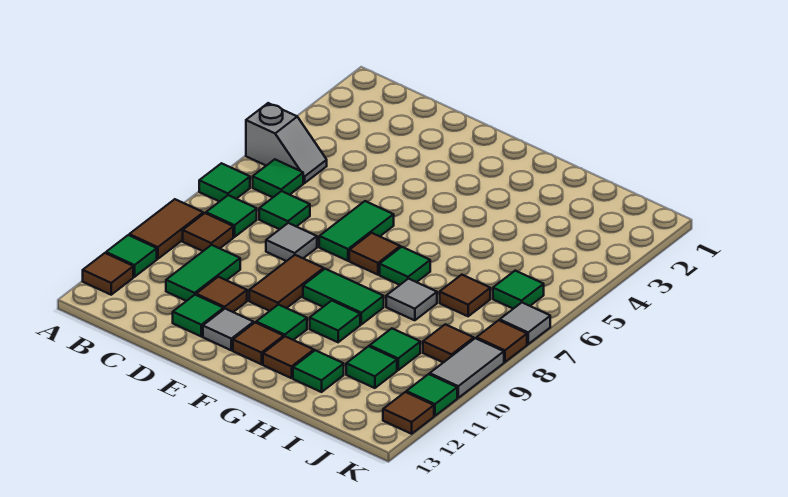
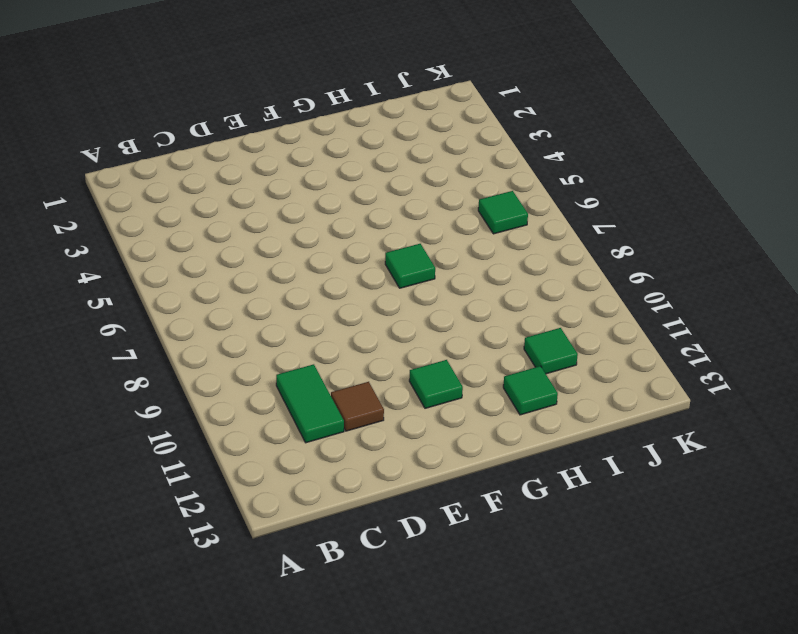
none -> grey slope A5:B5 level 1 top A
none -> green tile A7 level 1
none -> brown tile A9:A10 level 1
none -> green tile A11 level 1

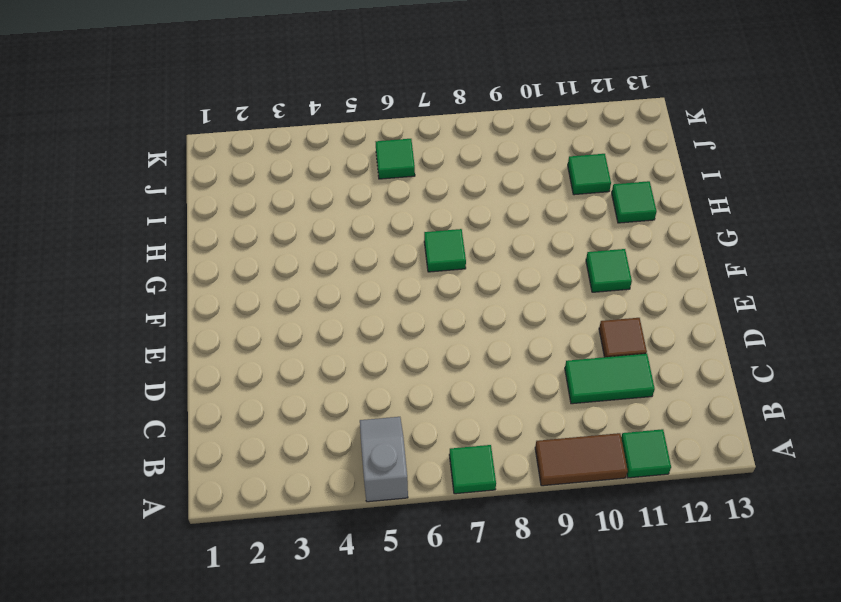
none -> brown tile A12 level 1
none -> green tile B6 level 1
none -> green tile B8 level 1
none -> brown tile B9 level 1

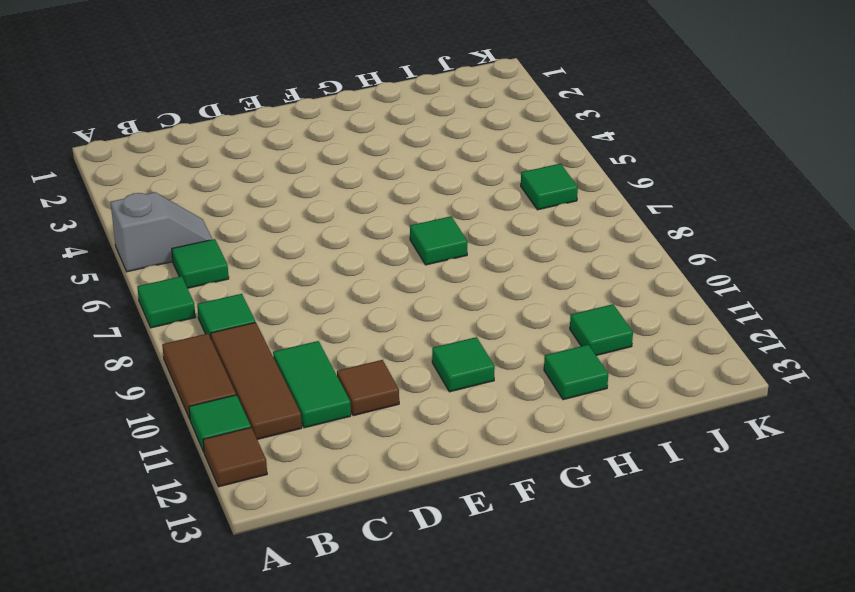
brown tile B9:B11 level 1 -> brown tile B9 level 1
none -> green tile C7 level 1
none -> grey tile D8 level 1
none -> green tile D12 level 1
none -> green tile E6:E7 level 1

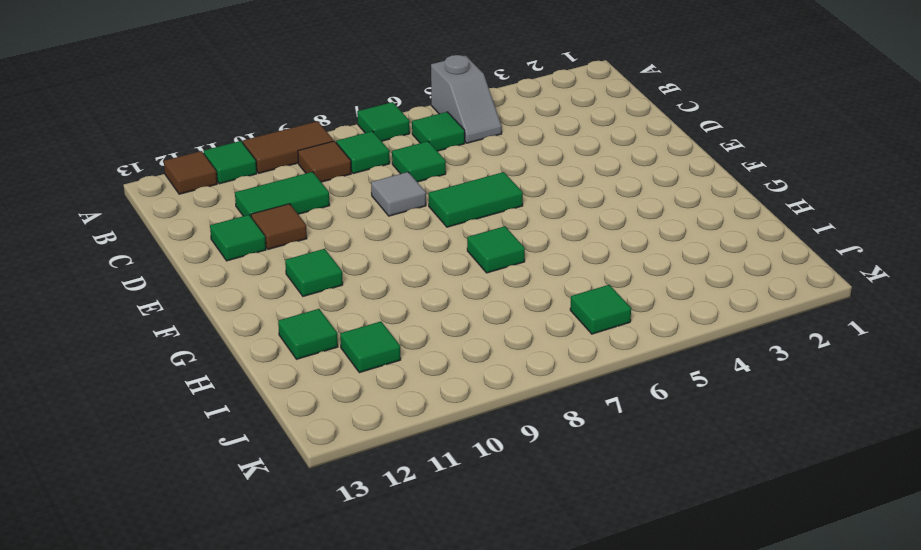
none -> brown tile E9:E10 level 1
none -> grey tile E12 level 1
none -> brown tile F7 level 1
none -> green tile F9:G9 level 1

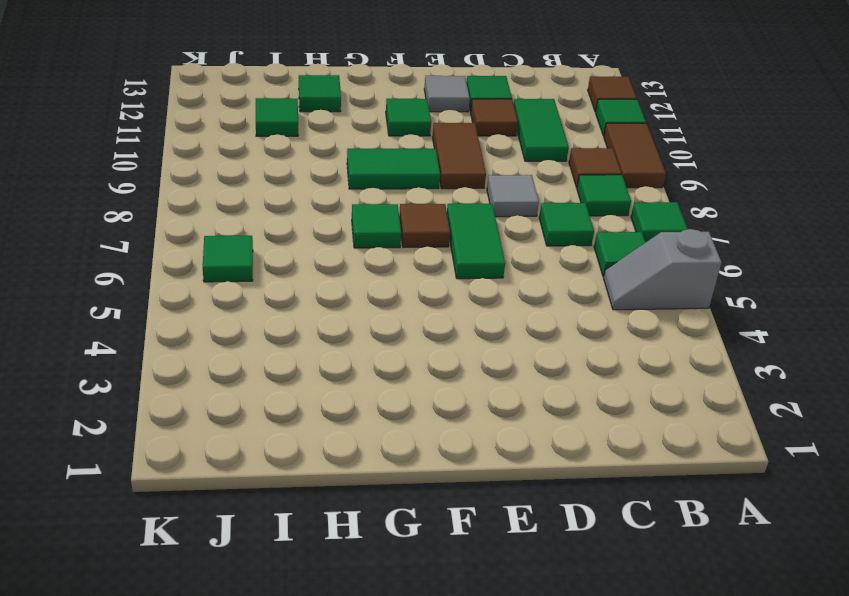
none -> brown tile F12 level 1
none -> green tile G10 level 1
none -> brown tile G12 level 1
none -> grey tile H8 level 1

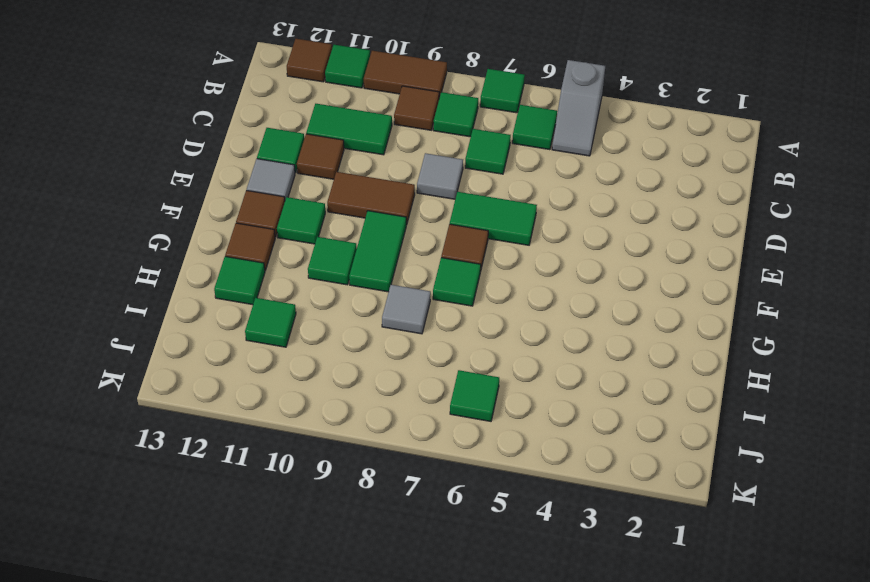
none -> brown tile I7 level 1
none -> green tile I10 level 1
none -> brown tile J9 level 1
none -> grey tile K7 level 1

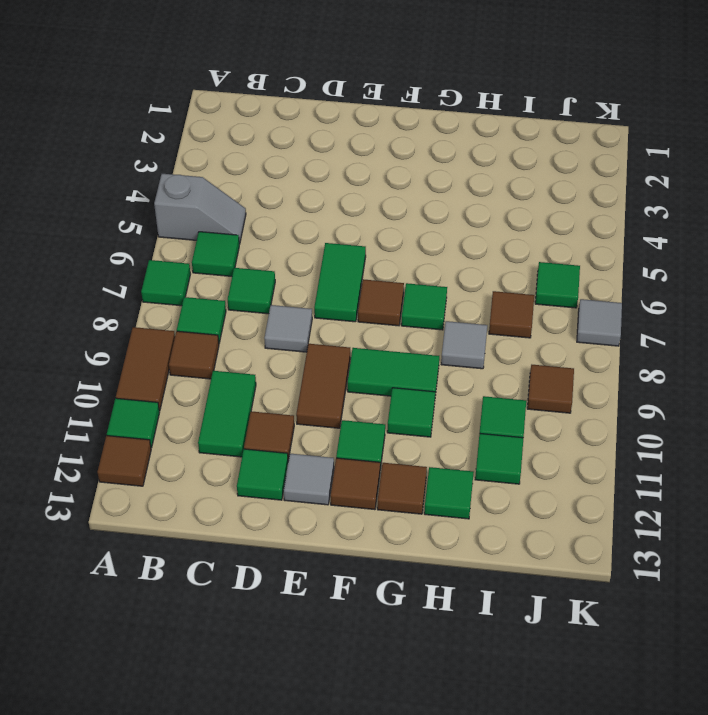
none -> brown tile K8 level 1
none -> grey tile K9:K10 level 1
none -> green tile K11 level 1
none -> brown tile K12 level 1

